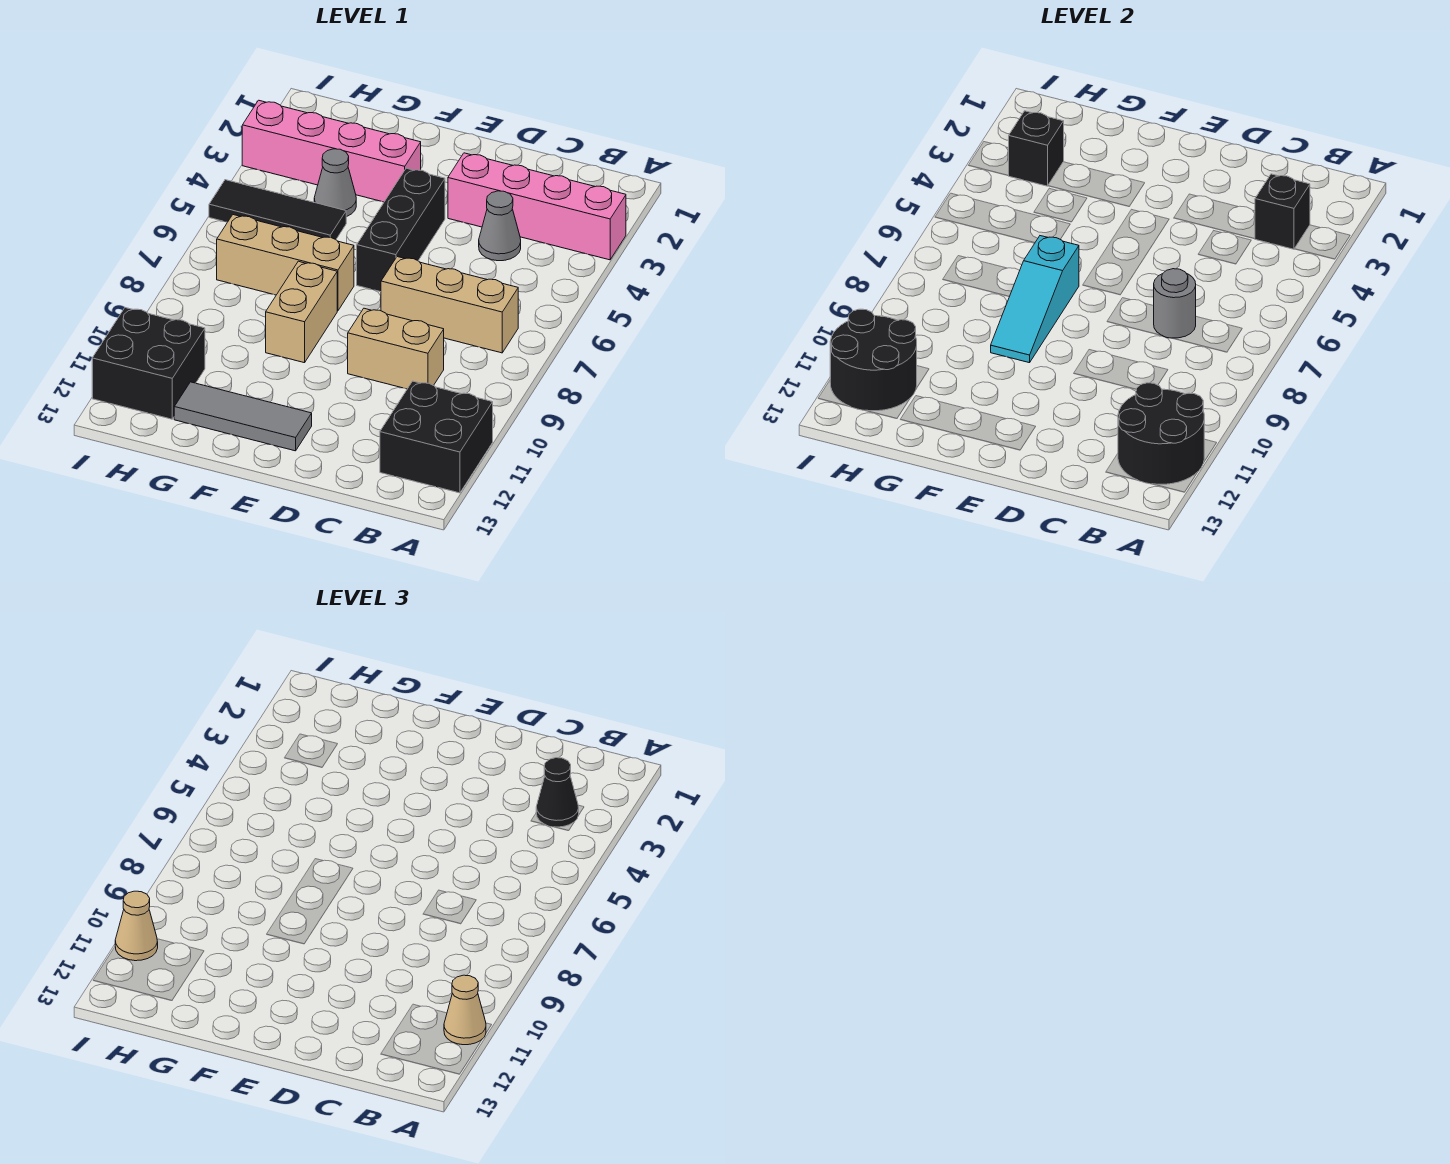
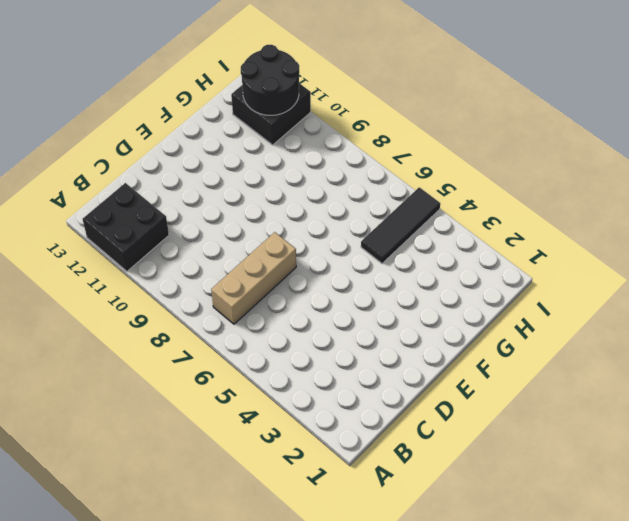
none -> pink brick A3:D3 level 1
none -> grey cone C4 level 1
none -> tan brick C9:D9 level 1

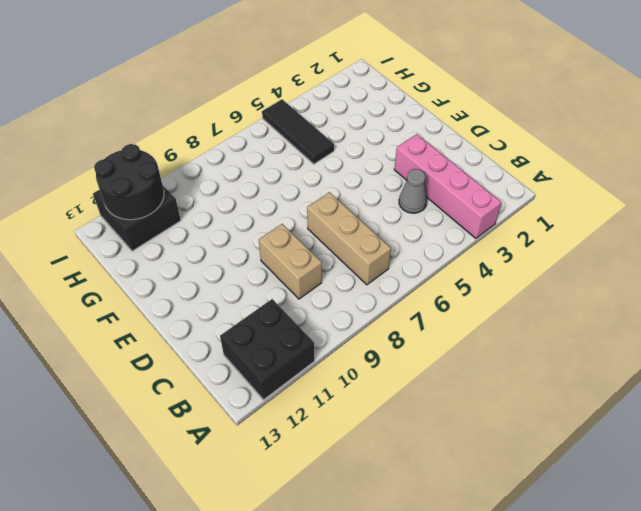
none -> black brick E4:E6 level 1
none -> grey tile E12:G12 level 1
none -> pink brick F3:I3 level 1

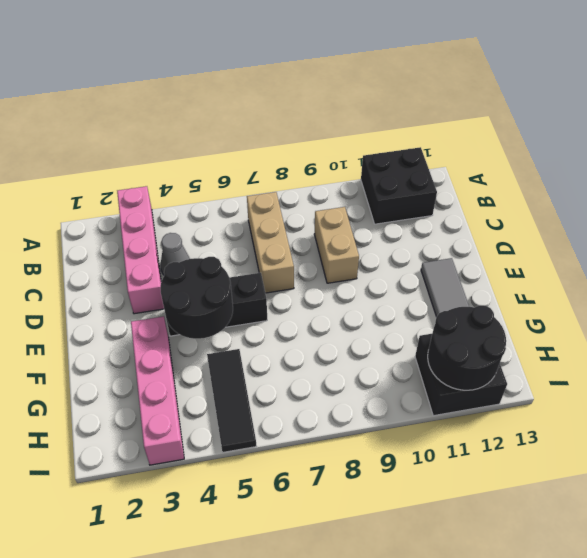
black round brick E4:F5 level 2 -> black round brick A11:B12 level 2
none -> tan brick F7:H7 level 1
none -> tan brick F8:F9 level 1
none -> grey cone G4 level 1

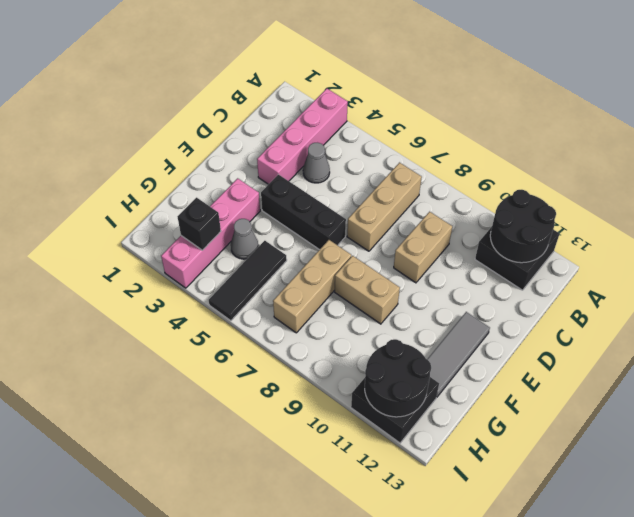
none -> black brick B3 level 2
none -> grey round brick C7 level 2
none -> cyan slope F7:F9 level 2 top 7

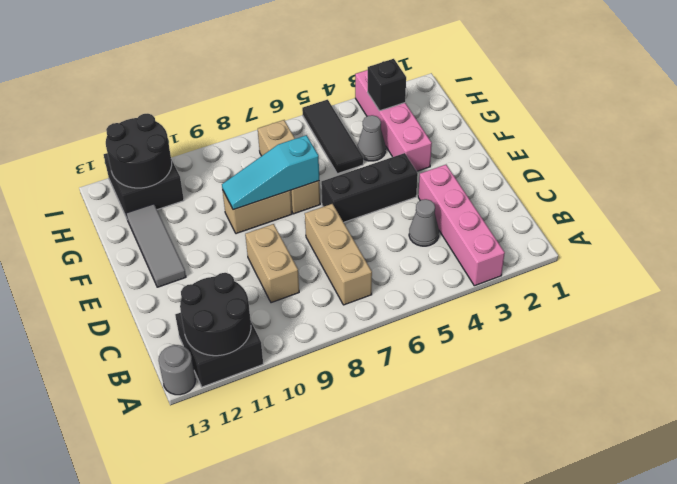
grey round brick A13 level 1 -> grey round brick C7 level 2
none -> black brick B3 level 2
none -> tan cone A11 level 3
none -> black cone B3 level 3

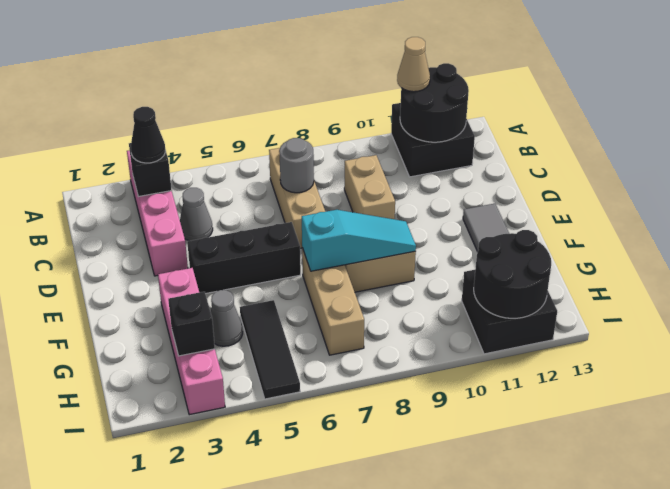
none -> tan cone I11 level 3

